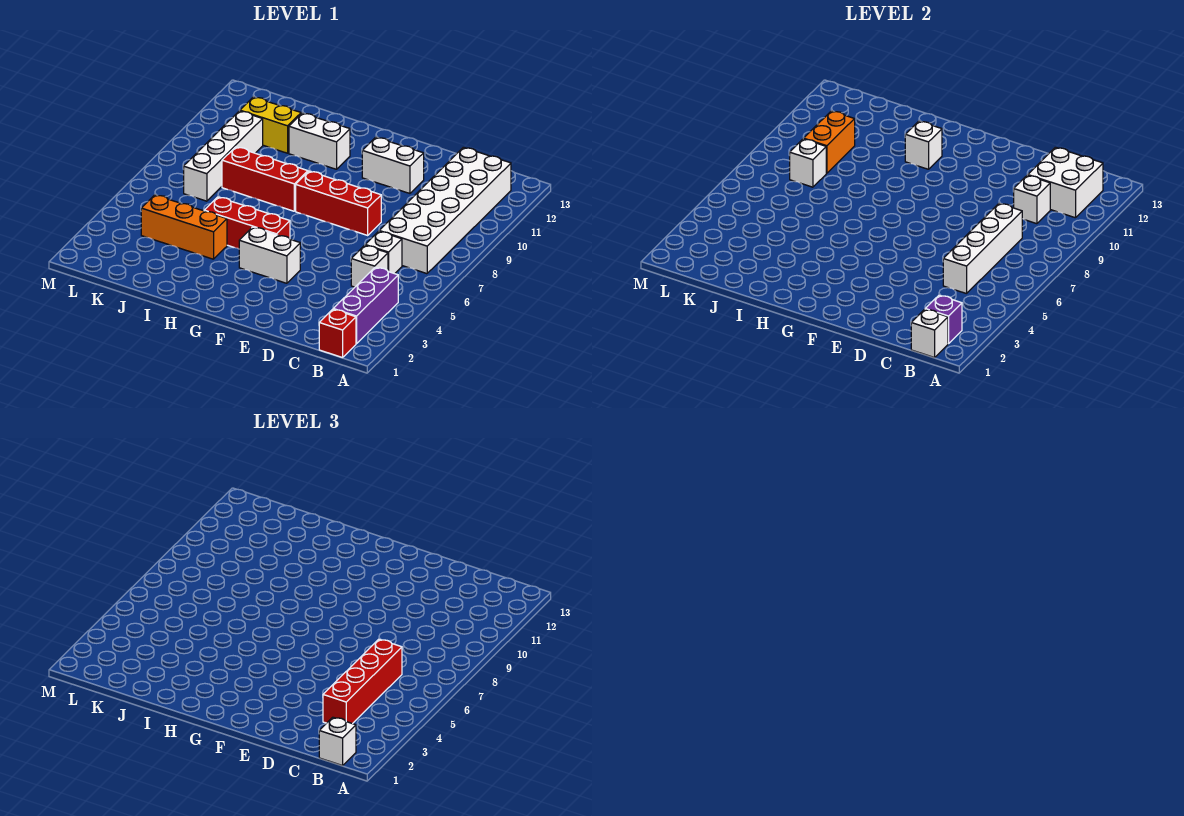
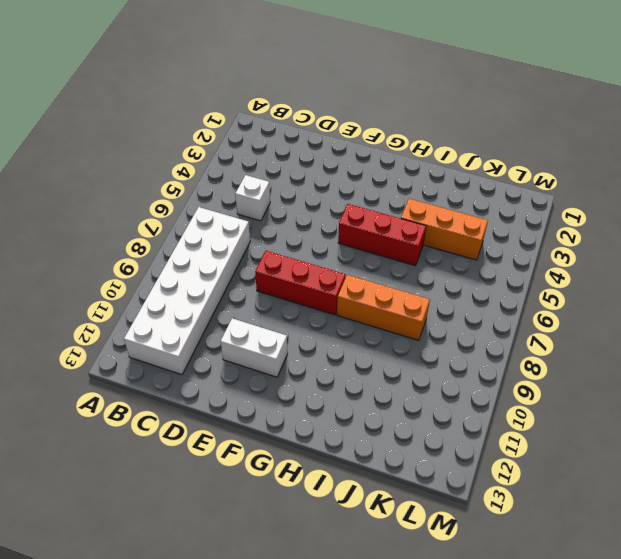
orange brick H8:J8 level 1 -> red brick H8:J8 level 1
none -> red brick B1 level 1
none -> purple brick B2:B4 level 1
none -> white brick C6 level 1

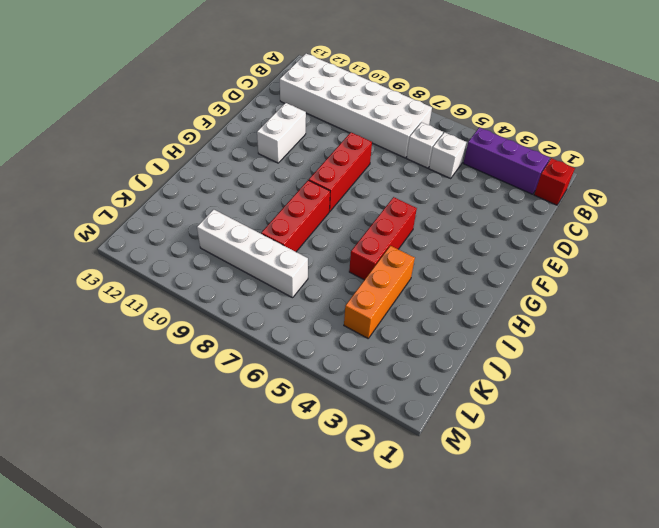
none -> white brick F4:G4 level 1
none -> white brick H11:I11 level 1
none -> yellow brick J11:K11 level 1

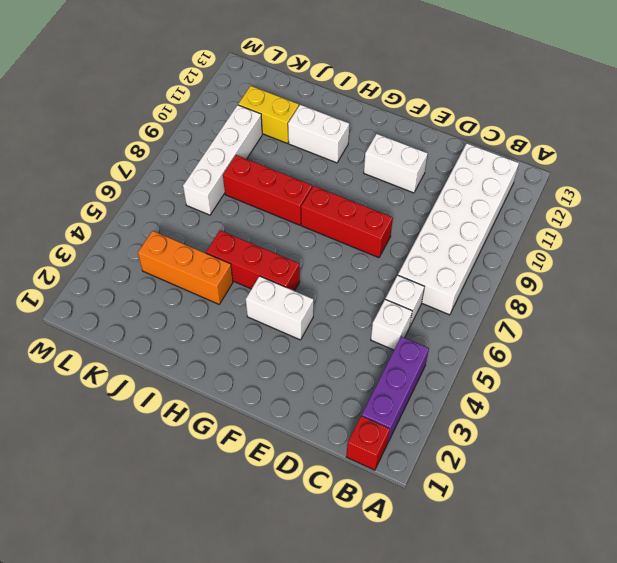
none -> white brick B1 level 2
none -> purple brick B2 level 2
none -> white brick B11:C12 level 2

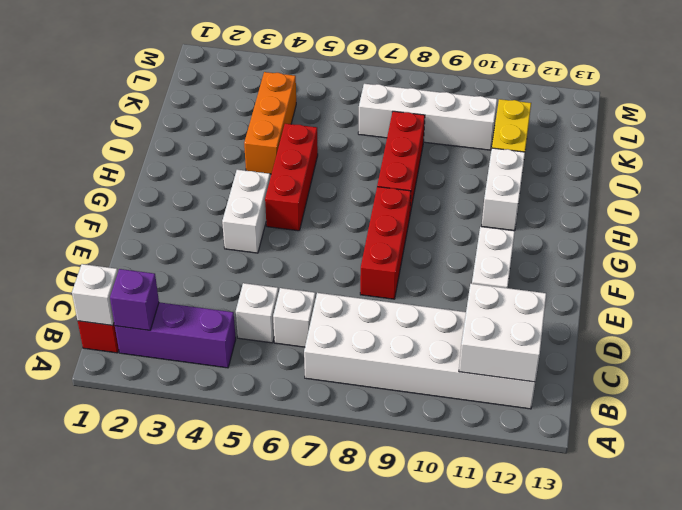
none -> white brick C5:C8 level 2
none -> white brick C10 level 2
none -> white brick H11 level 2

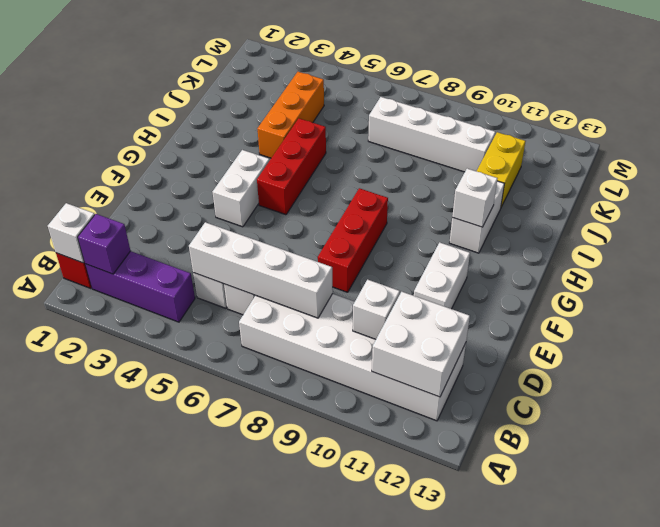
none -> red brick H8:J8 level 1
none -> white brick K8 level 2
none -> orange brick K9:K10 level 2

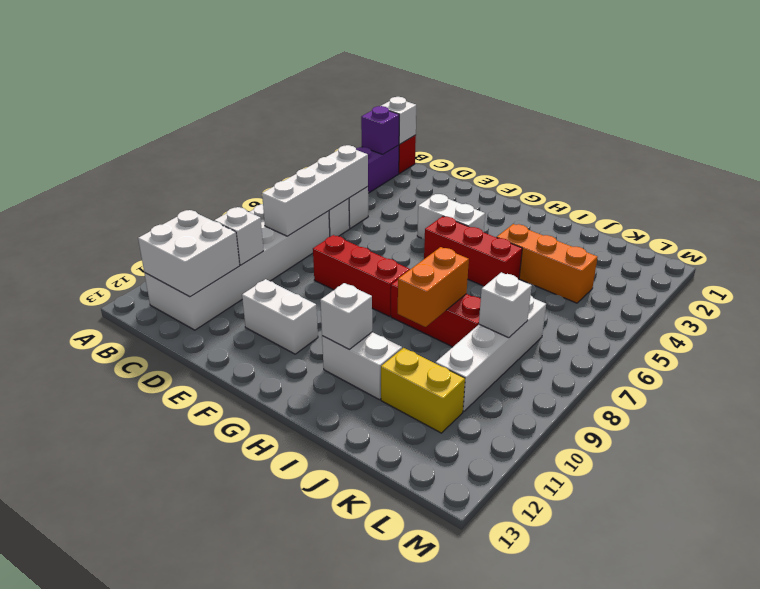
orange brick I8:I9 level 2 -> orange brick K9:K10 level 2
none -> white brick B1 level 3
none -> red brick C3:C6 level 3

